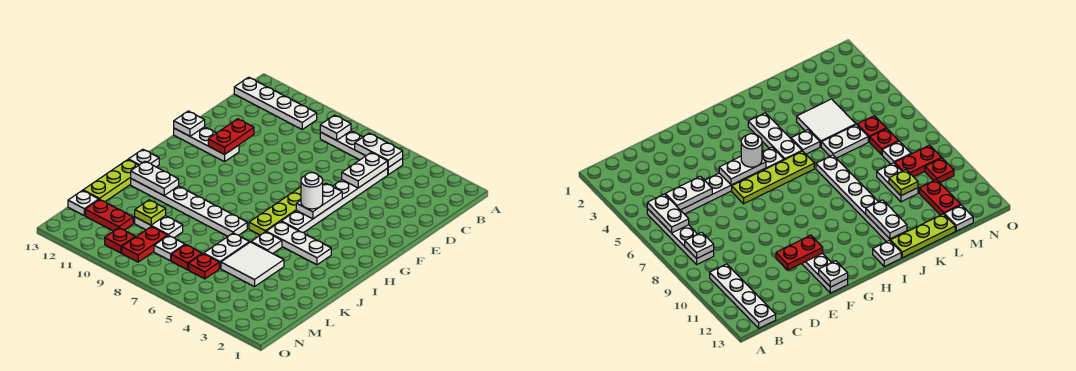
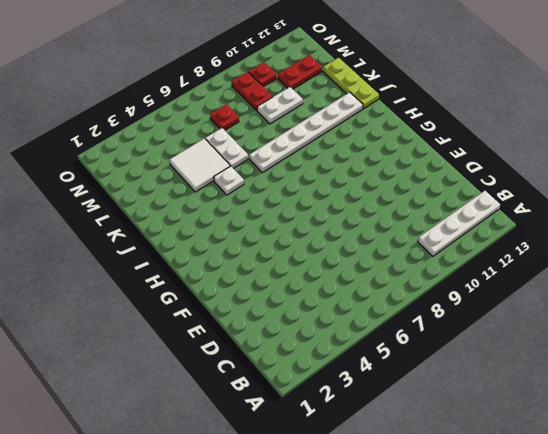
none -> white plate B5:B8 level 1
none -> white plate C5:H5 level 1
none -> lime plate F6:I6 level 1

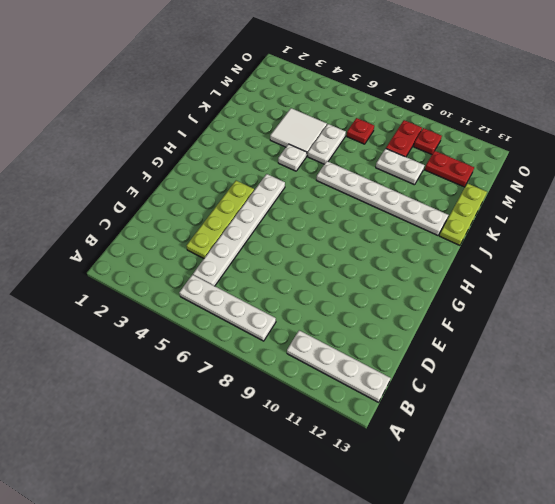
lime plate D4:G4 level 1 -> lime plate F6:I6 level 1
none -> white plate F11:F13 level 1
none -> white plate I3:I5 level 1
none -> white plate I13 level 1

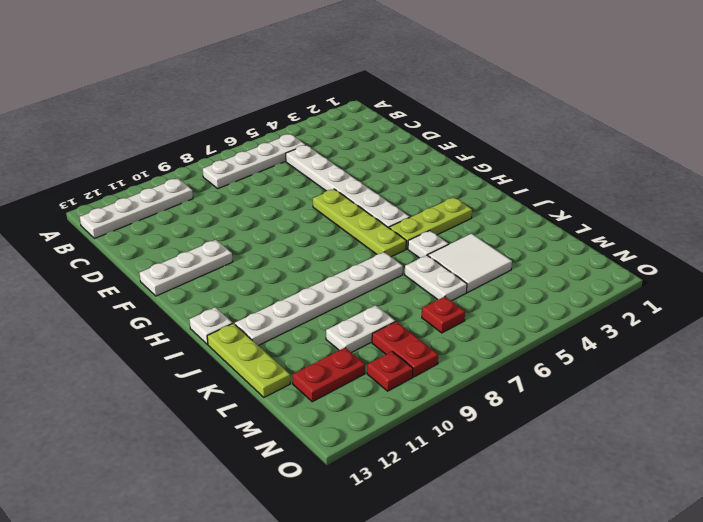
lime plate I3:I5 level 1 -> white plate I3:I5 level 1
none -> red plate M6 level 1
none -> white plate M8 level 1
none -> white plate M13 level 1

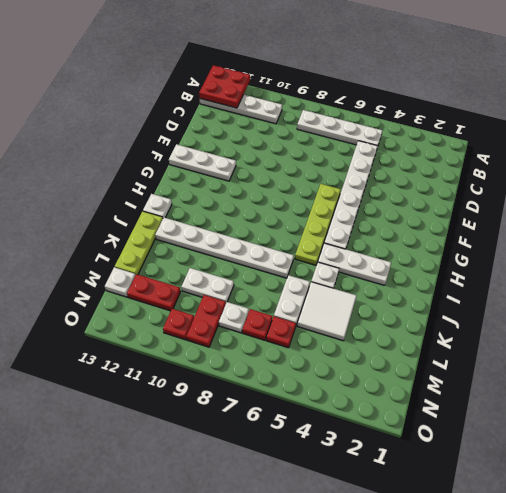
red plate A12:B13 level 2 -> none
none -> white plate B5:B6 level 2
none -> white plate B8 level 2
none -> white plate C5:D5 level 2

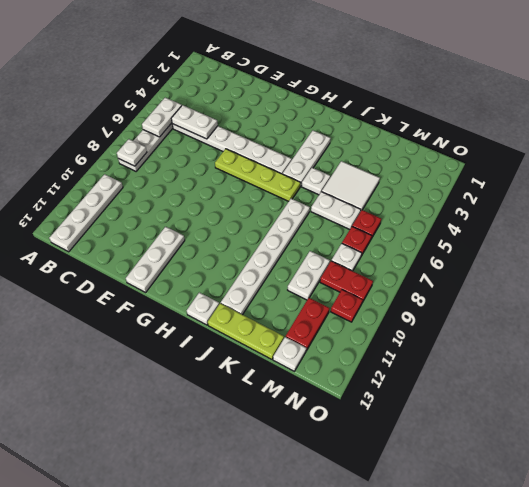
none -> red plate E11:F11 level 2
none -> white plate F5:G5 level 2
none -> white plate F13 level 2

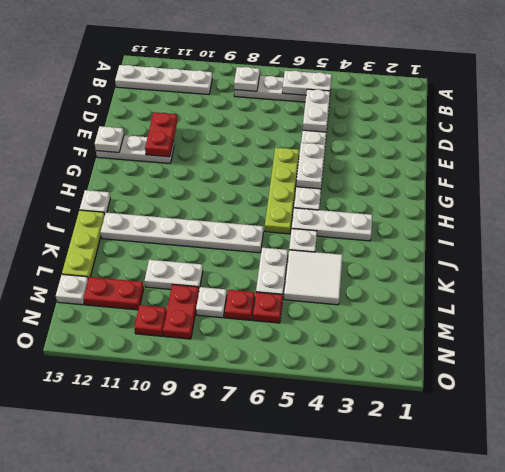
none -> white plate J11:J12 level 2
none -> lime plate L10 level 2
none -> white round brick G5 level 3

